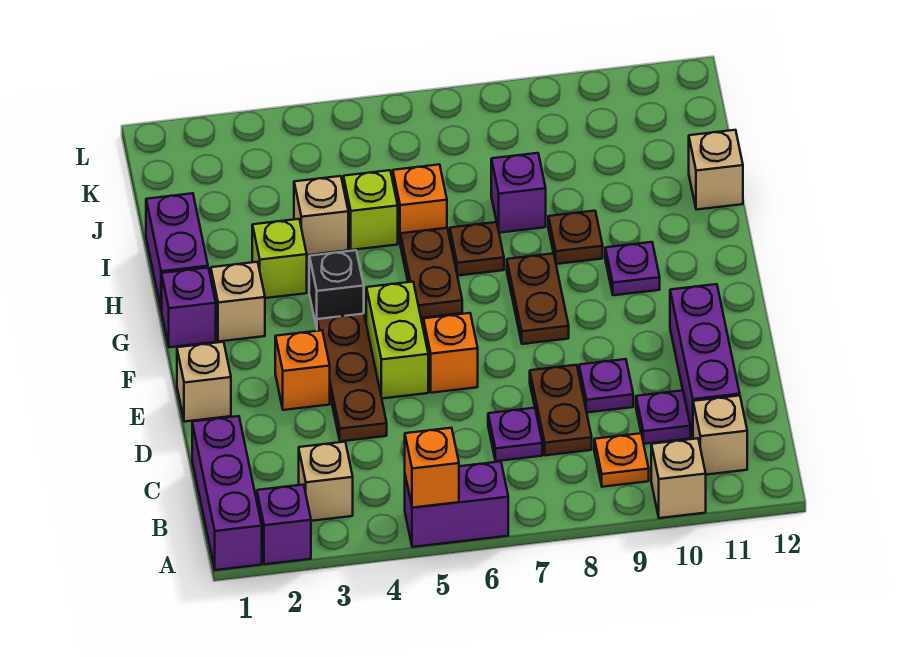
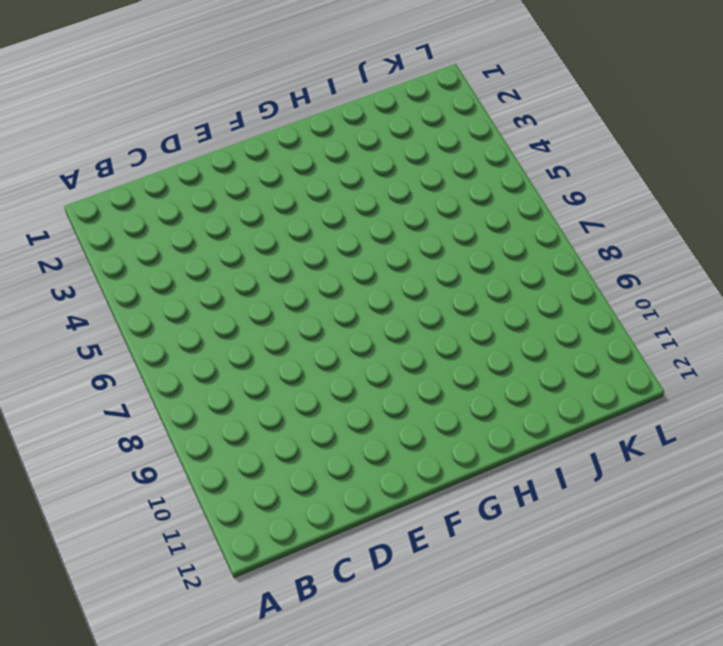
none -> purple brick A1:C1 level 1
none -> purple brick A2 level 1
none -> purple brick A5:A6 level 1
none -> tan brick A10 level 1

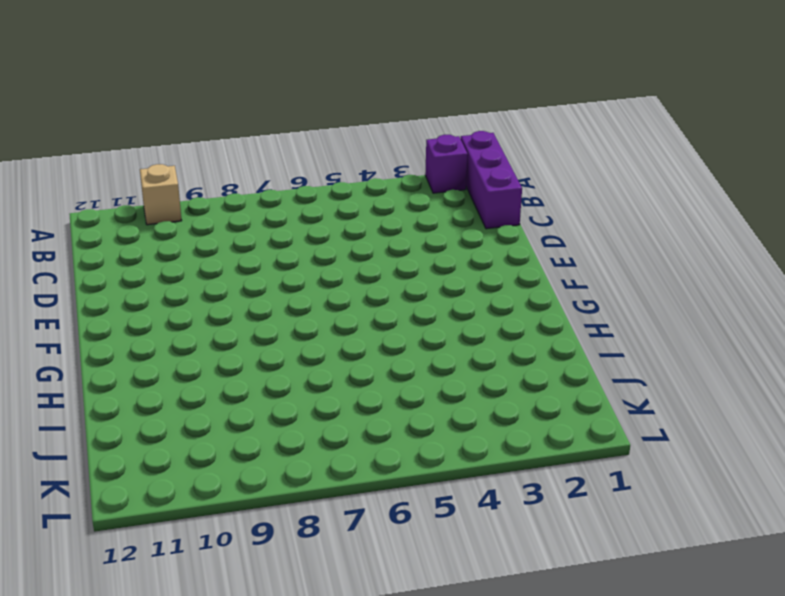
none -> purple brick A5:A6 level 1
none -> tan brick B3 level 1
none -> orange plate B9 level 1
none -> tan brick B11 level 1

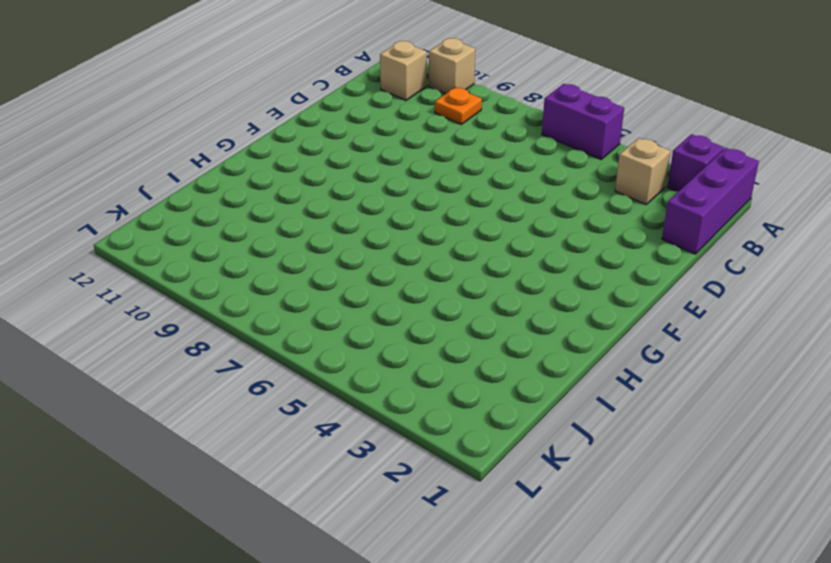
none -> purple plate C7 level 1
none -> brown plate C8:D8 level 1
none -> purple plate C10 level 1
none -> purple brick C11:E11 level 1

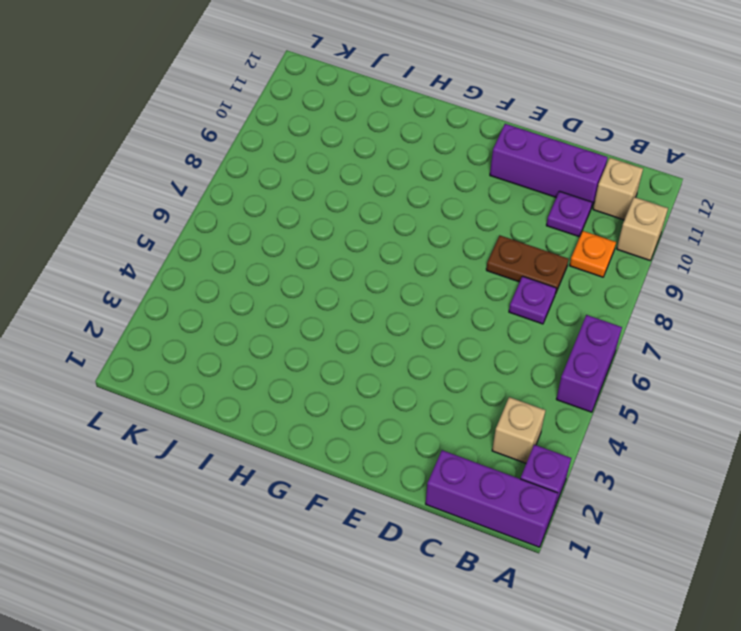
none -> brown plate D4:F4 level 1
none -> purple plate D9 level 1
none -> tan brick E1 level 1
none -> orange brick E3 level 1

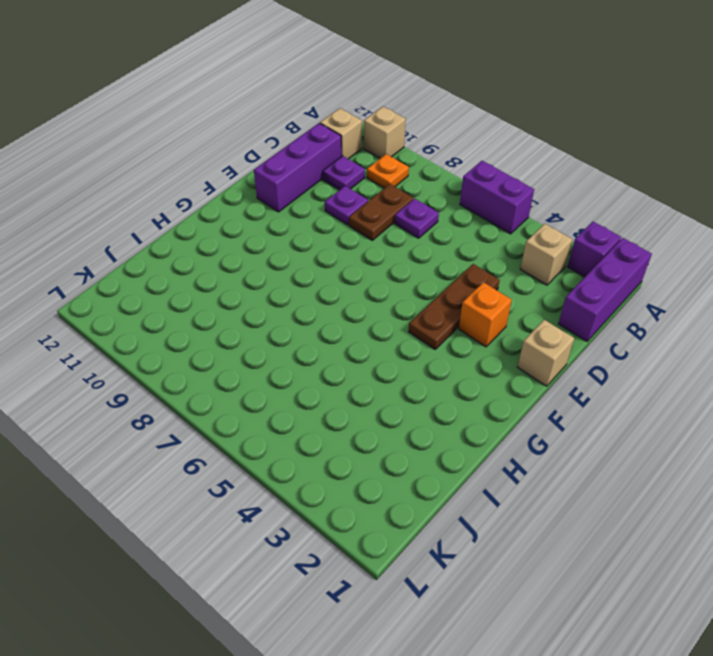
none -> lime brick E5:F5 level 1
none -> orange brick E6 level 1
none -> brown plate F8:G8 level 1
none -> purple brick G1 level 1

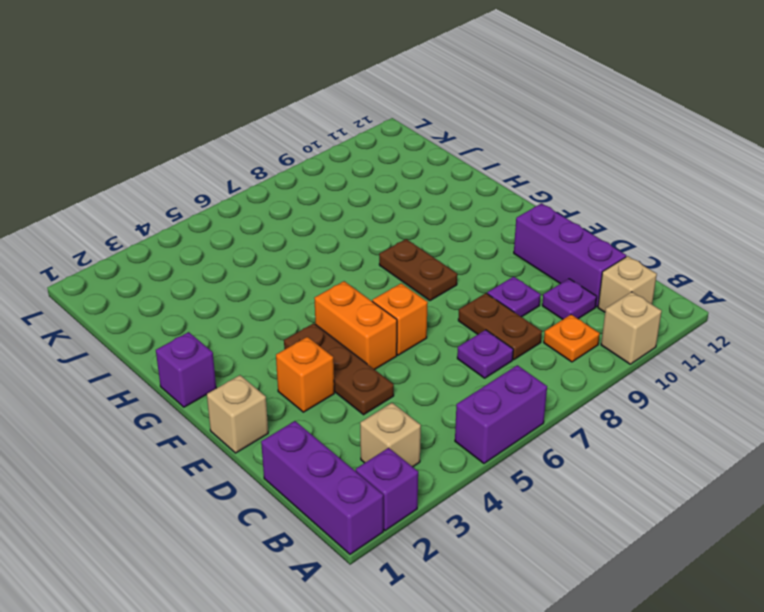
orange brick E5:F5 level 1 -> lime brick E5:F5 level 1
none -> tan brick G2 level 1
none -> black brick G4 level 1
none -> brown plate G6:H6 level 1
none -> purple plate G10 level 1

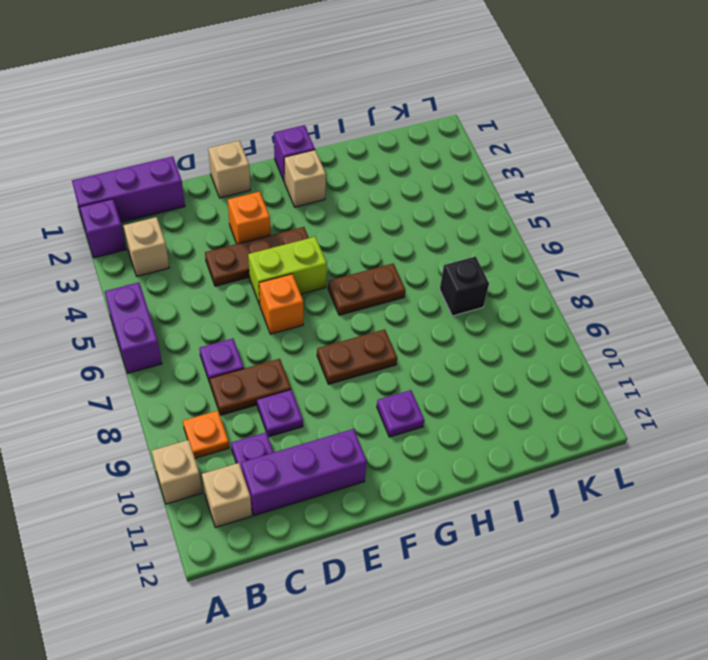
black brick J7 level 1 -> black brick G4 level 1
none -> purple brick H1:I1 level 1
none -> lime brick H3 level 1
none -> brown plate H7 level 1
none -> brown plate H9 level 1

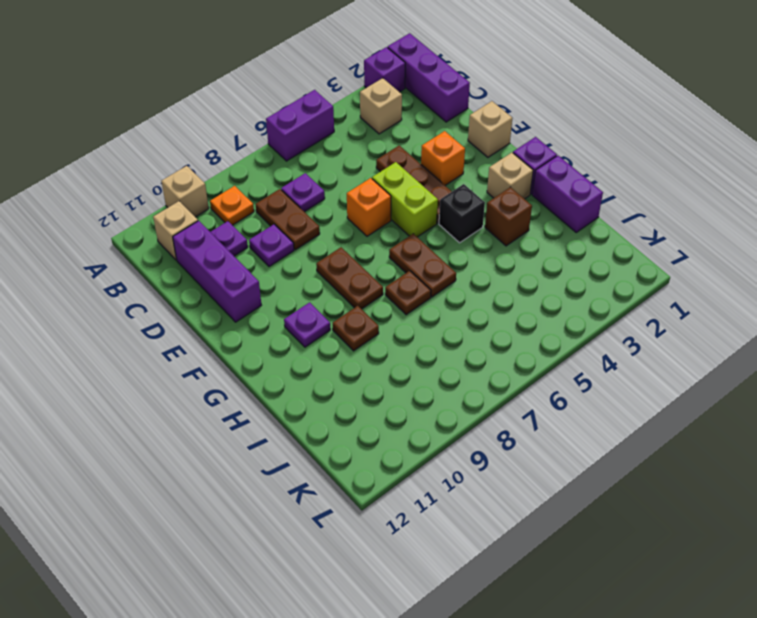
brown brick H3 level 1 -> lime brick H3 level 1
none -> tan brick I4 level 1
none -> lime brick I5 level 1
none -> orange brick I6 level 1
none -> purple brick I8 level 1

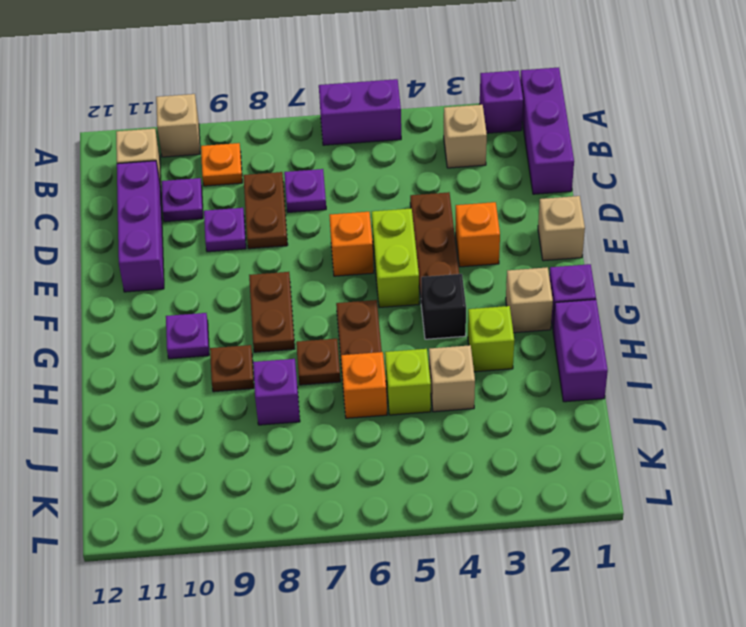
none -> tan brick I12 level 1
none -> orange brick A5 level 2

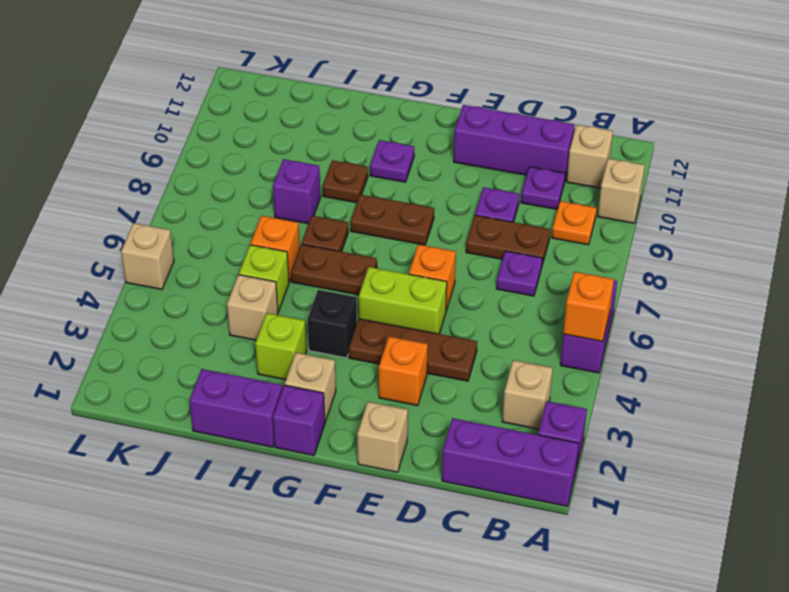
tan brick L5 level 1 -> tan brick I12 level 1

